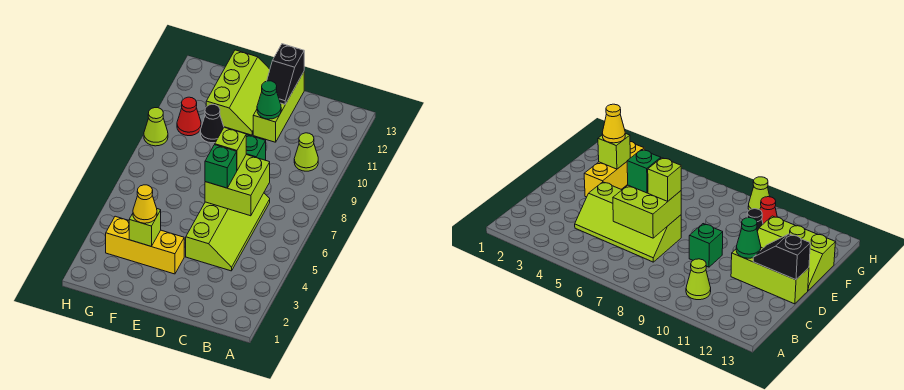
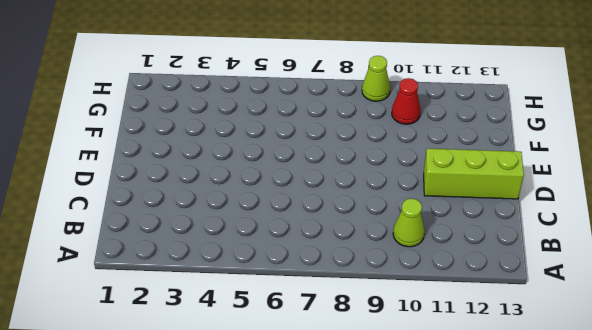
none -> lime slope C4:D7 level 1 top D
none -> green brick D9 level 1
none -> yellow brick E3:G3 level 1

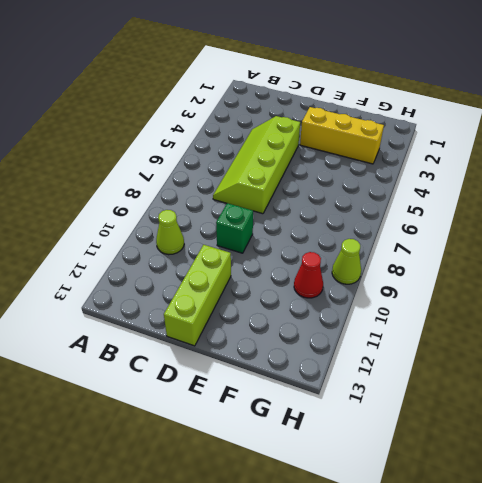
none -> lime slope E11:F13 level 1 top F
none -> black cone F10 level 1
none -> lime brick C6:D7 level 2

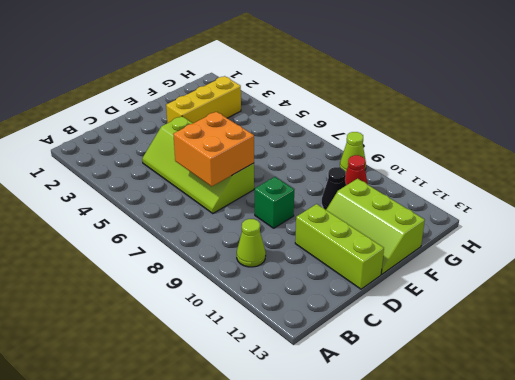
orange brick C6:D7 level 2 -> lime brick C6:D7 level 2
none -> green cone D11 level 2
none -> black slope D12:D13 level 2 top 13
none -> lime brick F3 level 2

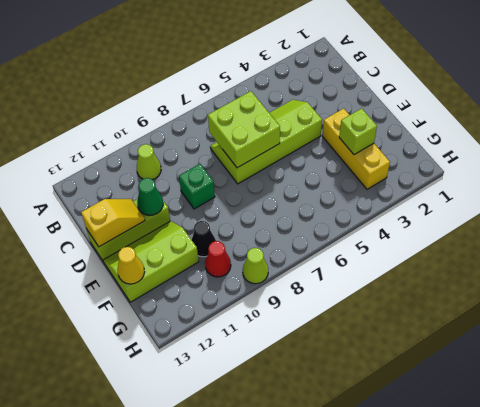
yellow slope D12:D13 level 2 top 13 -> black slope D12:D13 level 2 top 13
yellow cone F13 level 2 -> yellow cone F3 level 3
none -> green brick D6 level 3
none -> lime brick D7 level 3

